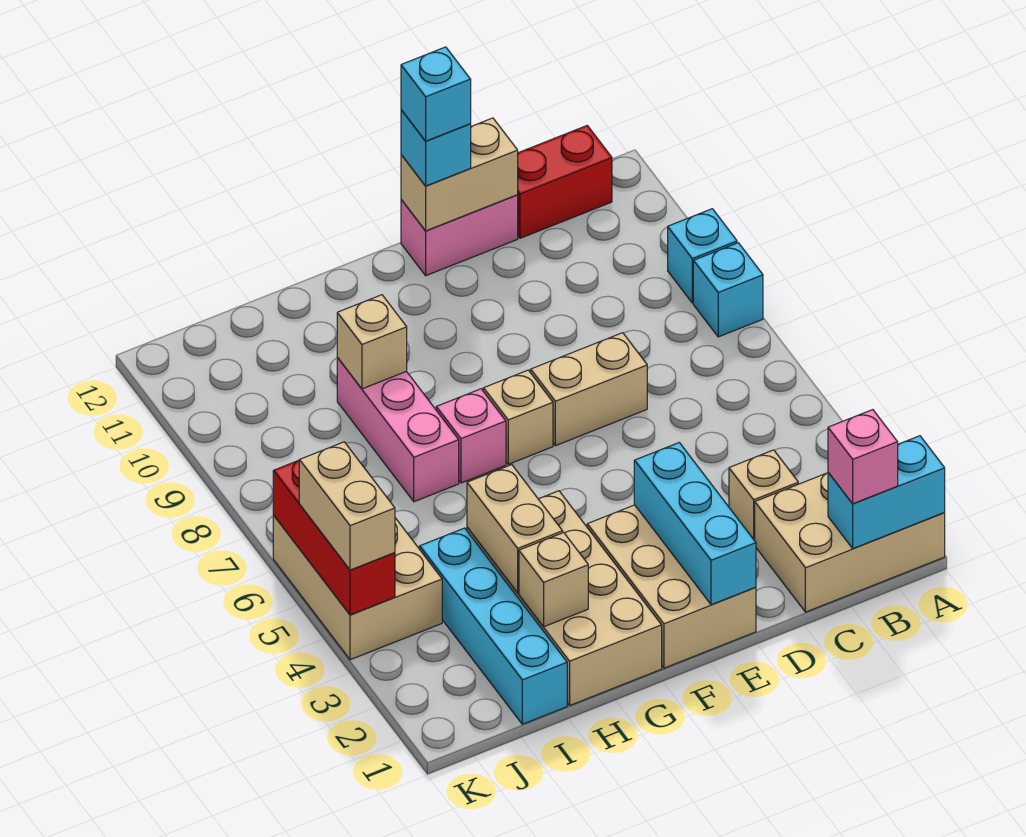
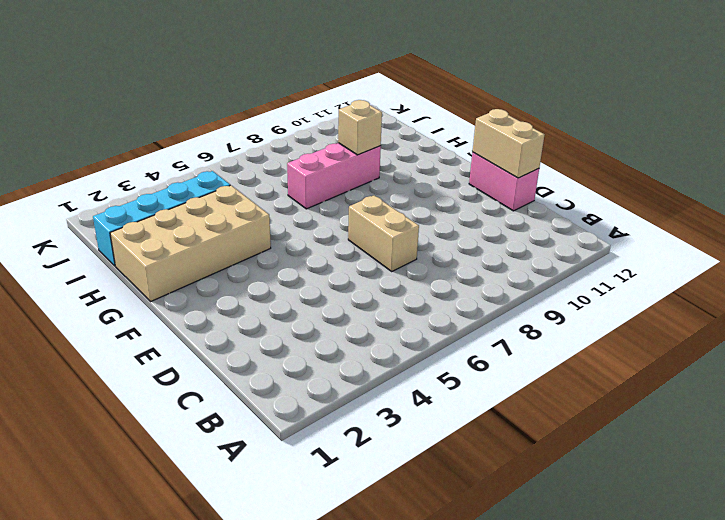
none -> tan brick A1:C2 level 1
none -> cyan brick A8 level 1
none -> cyan brick A9 level 1

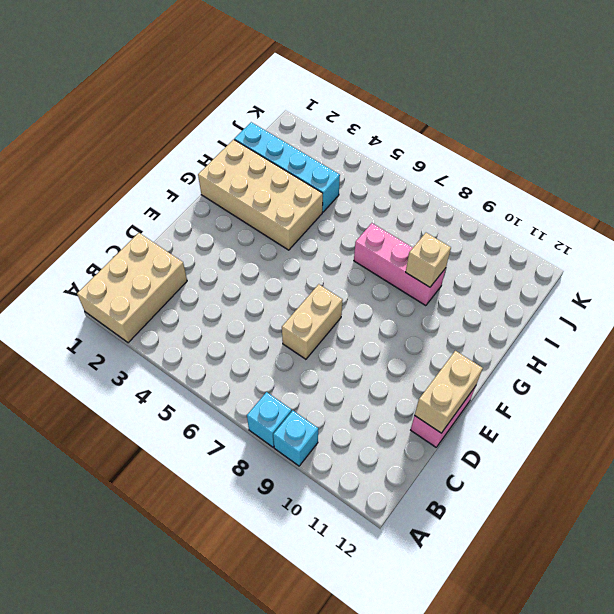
none -> red brick B12:C12 level 1
none -> tan brick C3 level 1
none -> tan brick E1:F3 level 1

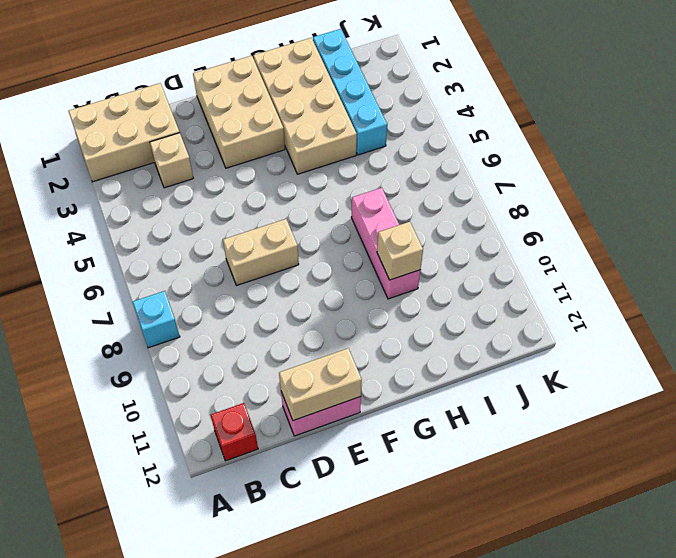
red brick B12 level 1 -> red brick B12:C12 level 1
none -> cyan brick A9 level 1
none -> tan brick F7 level 1
none -> pink brick G7 level 1

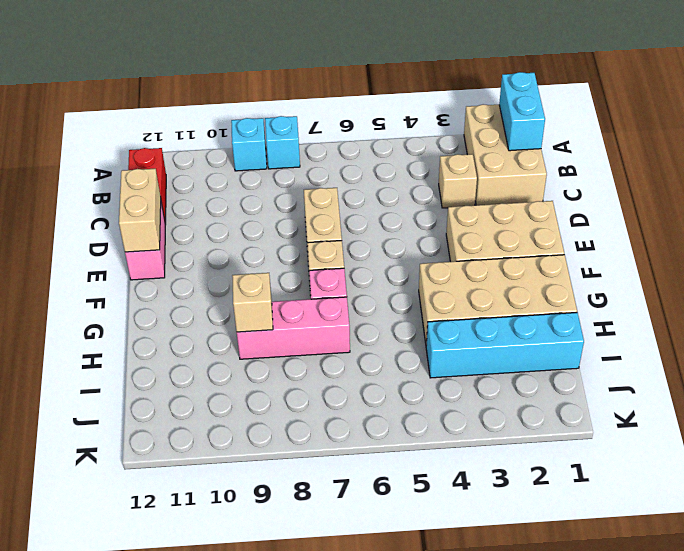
none -> tan brick J4:K6 level 1
none -> cyan brick E1:E3 level 2
none -> tan brick H2 level 2

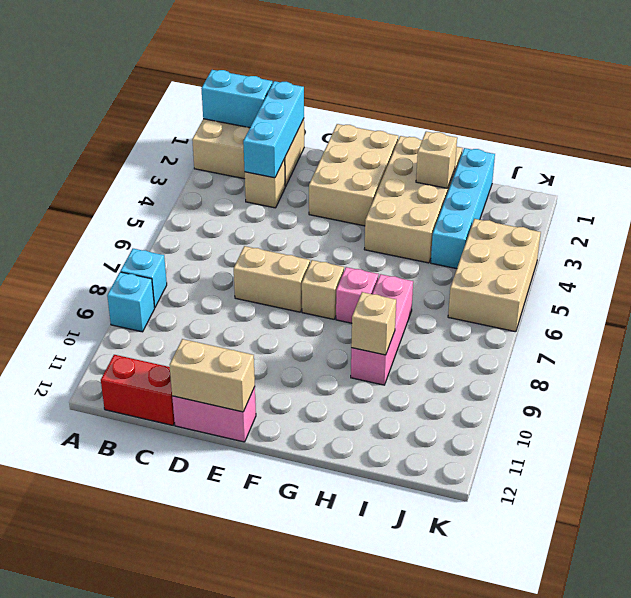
cyan brick C1:C3 level 2 -> cyan brick E1:E3 level 2
none -> tan brick H3:H4 level 2
none -> red brick K4:K6 level 2
none -> pink brick B1 level 3

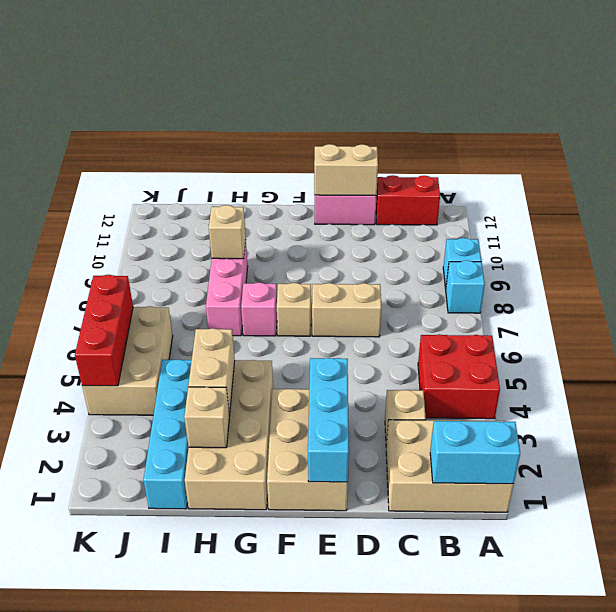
red brick A4:B5 level 1 -> none
none -> pink brick B1 level 3
none -> cyan brick E12 level 3
none -> tan brick K4:K5 level 3

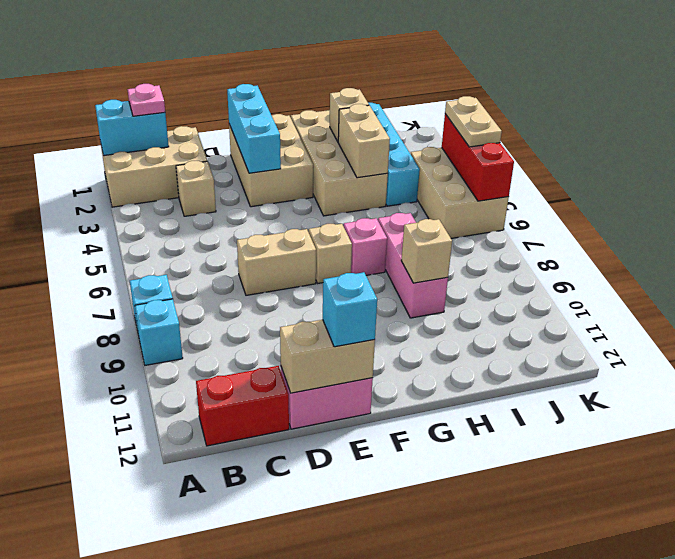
pink plate B1 level 3 -> pink brick B1 level 3
tan plate K4:K5 level 3 -> tan brick K4:K5 level 3
none -> cyan brick E12 level 4

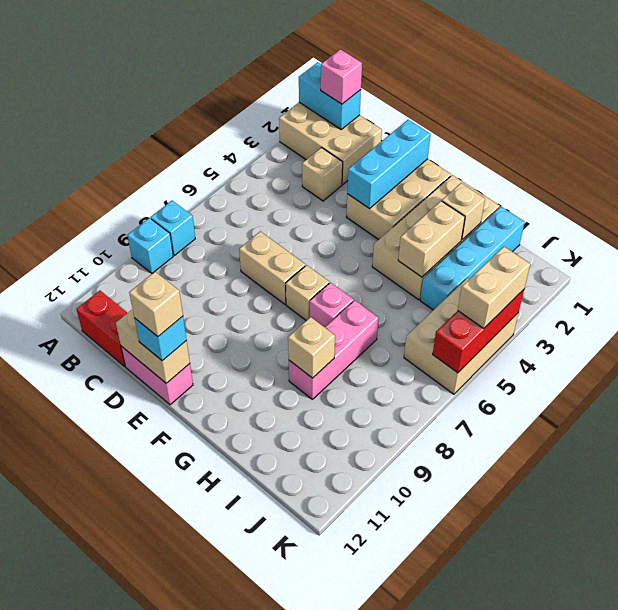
tan brick E12 level 4 -> cyan brick E12 level 4

